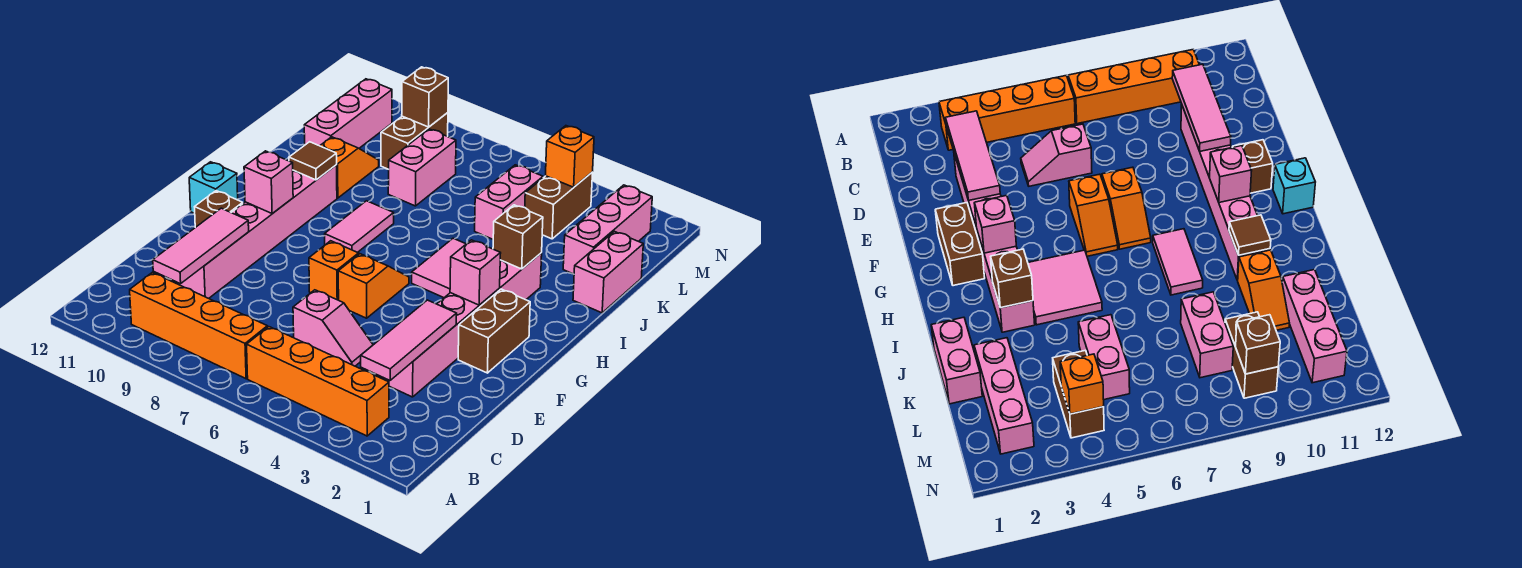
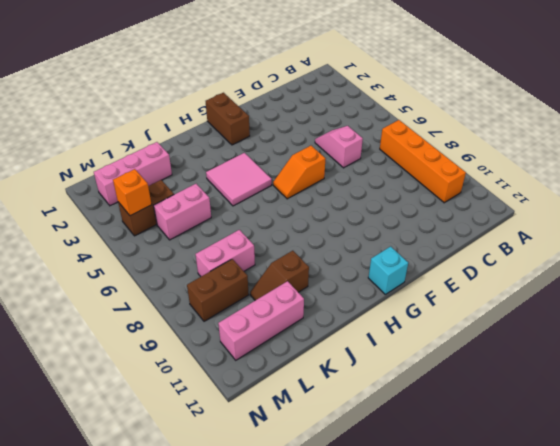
brown brick G1:G2 level 1 -> brown brick F2:G2 level 1
brown slope J10:K10 level 1 top J -> orange slope J10:K10 level 1 top J
none -> orange brick B3:B6 level 1
none -> pink brick D3:I3 level 1
none -> pink brick D10:I10 level 1

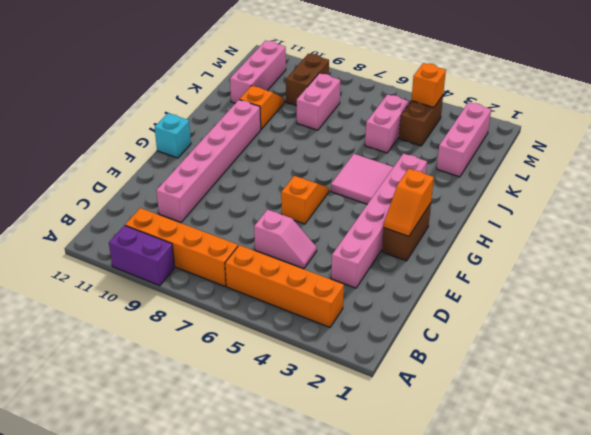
purple brick A9:A10 level 1 -> none
orange slope F2:G2 level 2 top G -> orange slope F7:G7 level 1 top F
none -> brown brick F11 level 1
none -> pink tile H8:I8 level 1
none -> pink brick J1:K1 level 1

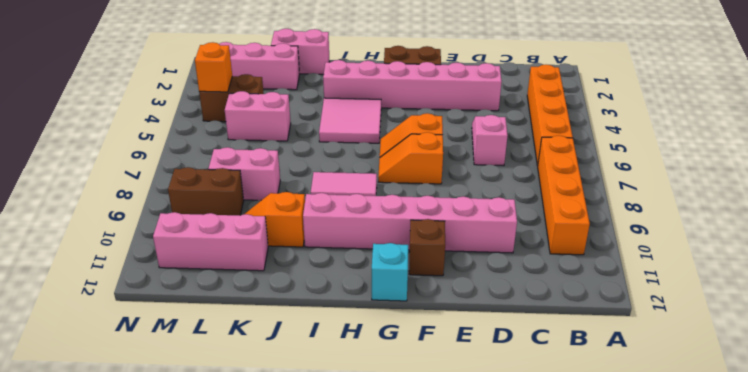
none -> pink tile C3:E3 level 2
none -> pink tile C10:E10 level 2
none -> pink brick G3 level 2

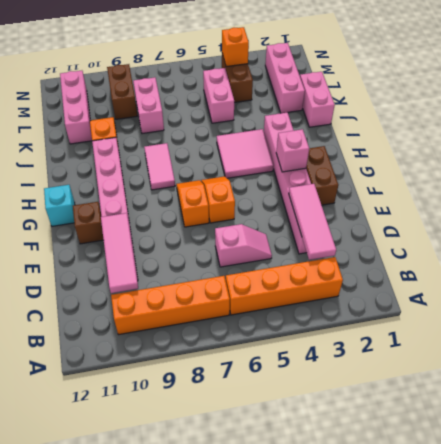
none -> pink brick G10 level 2
none -> brown brick I3 level 2
none -> brown tile I10 level 2

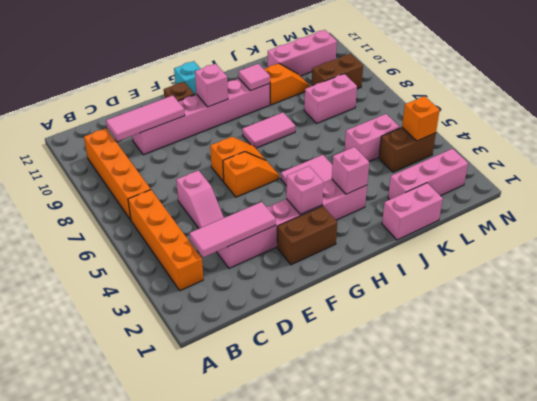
pink brick I3 level 2 -> brown brick I3 level 2
pink tile I10 level 2 -> brown tile I10 level 2
none -> brown brick M9 level 2

